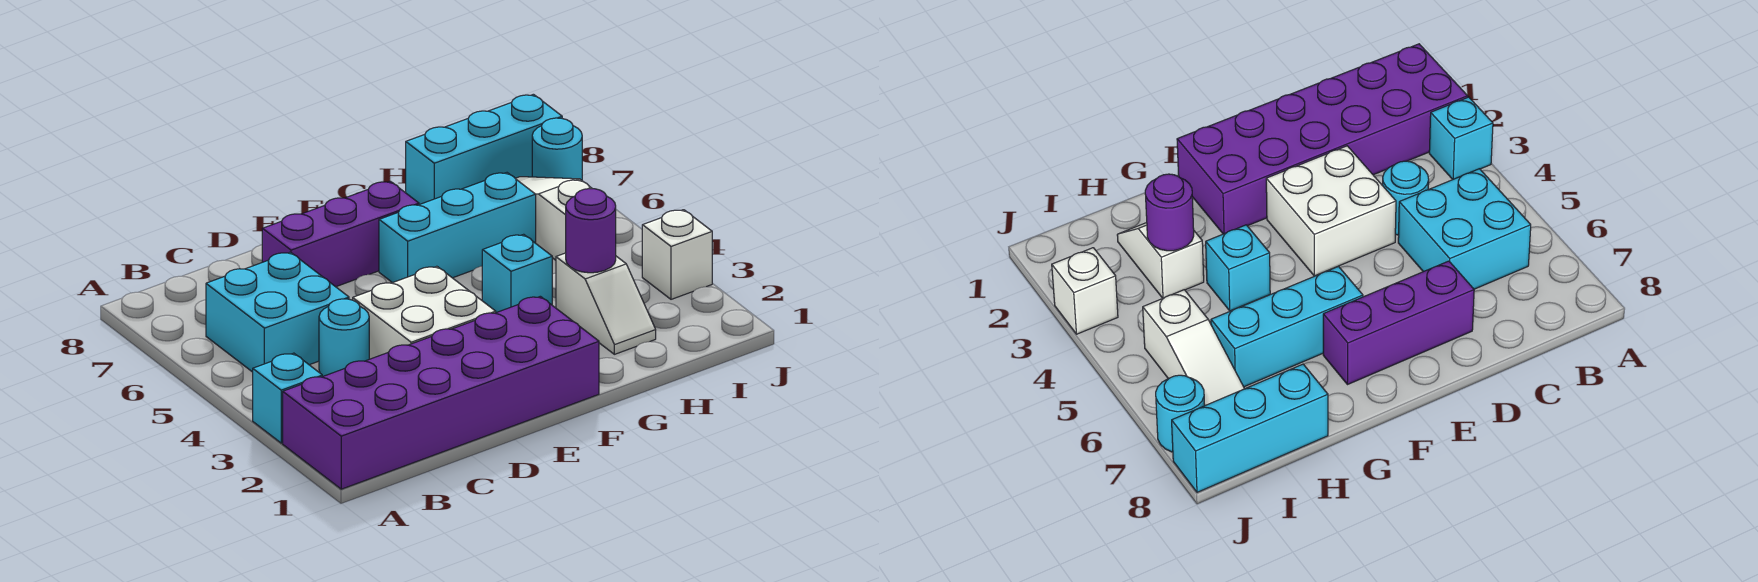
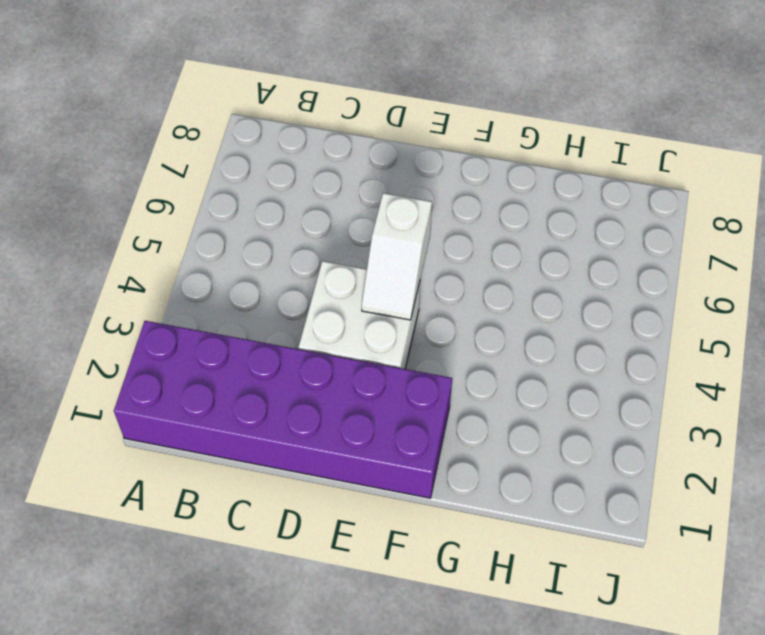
white slope E4:E5 level 2 top 5 -> white slope H2:H3 level 1 top 3
none -> cyan brick A3 level 1
none -> cyan brick B5:C6 level 1
none -> cyan round brick C4 level 1

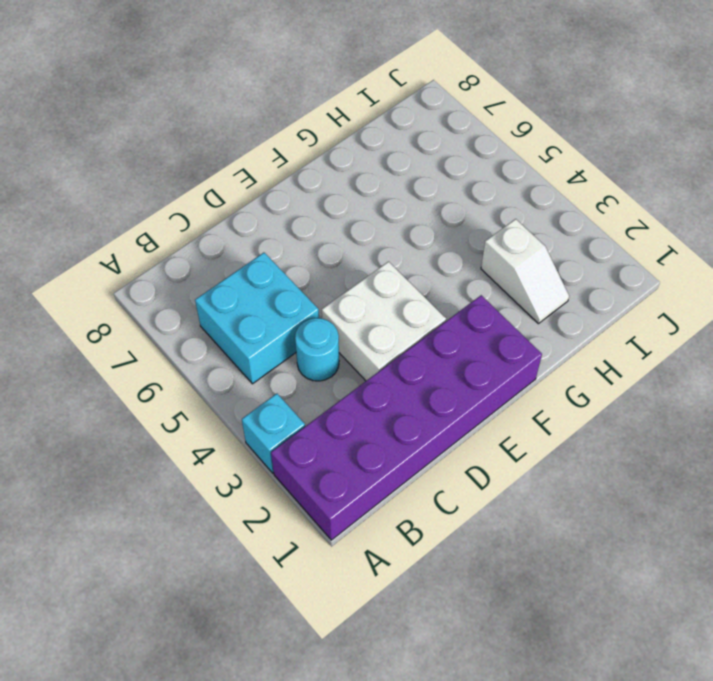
none -> purple brick D7:F7 level 1
none -> cyan brick F6:H6 level 1
none -> cyan brick G4 level 1

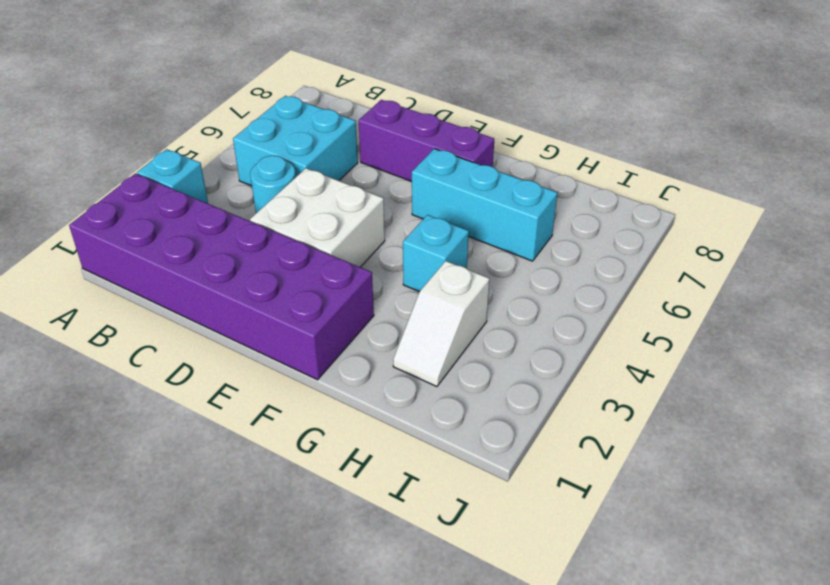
none -> cyan brick H8:J8 level 1
none -> white slope I5:I7 level 1 top 5
none -> white brick J3 level 1

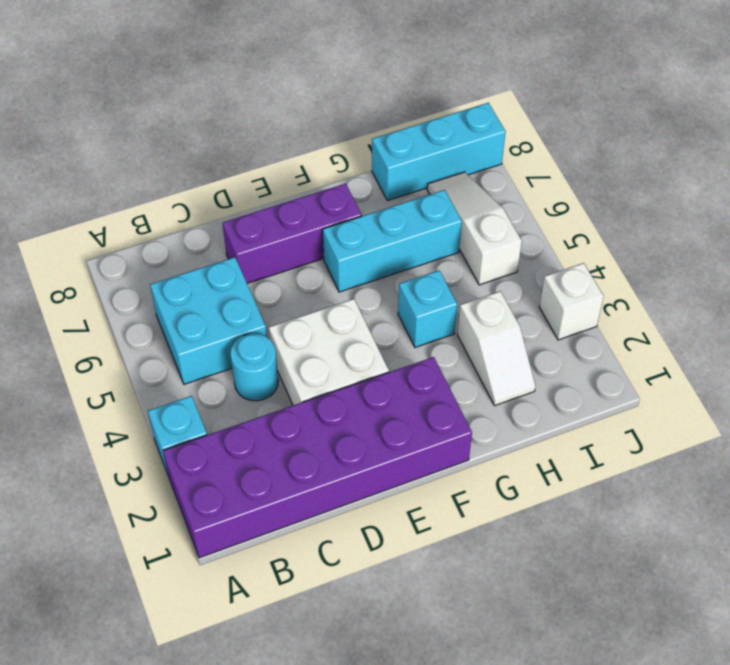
none -> cyan round brick J7 level 1
none -> purple round brick H3 level 2

